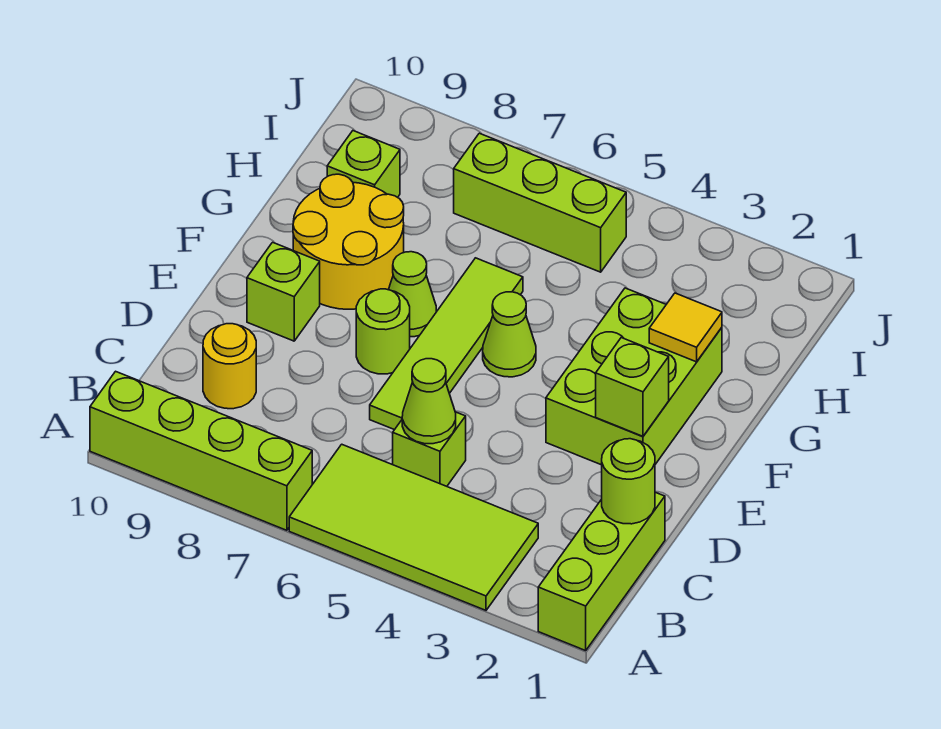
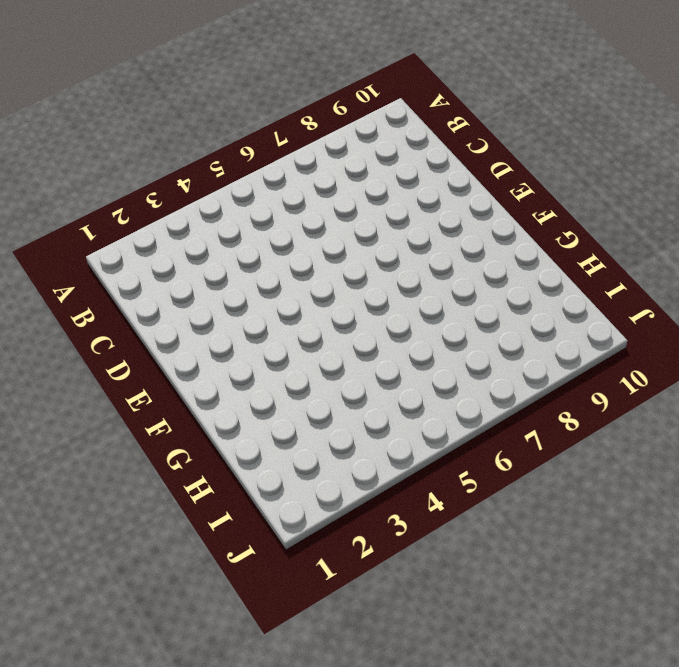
none -> lime brick A1:C1 level 1
none -> lime tile A3:B6 level 1
none -> lime brick A7:A10 level 1

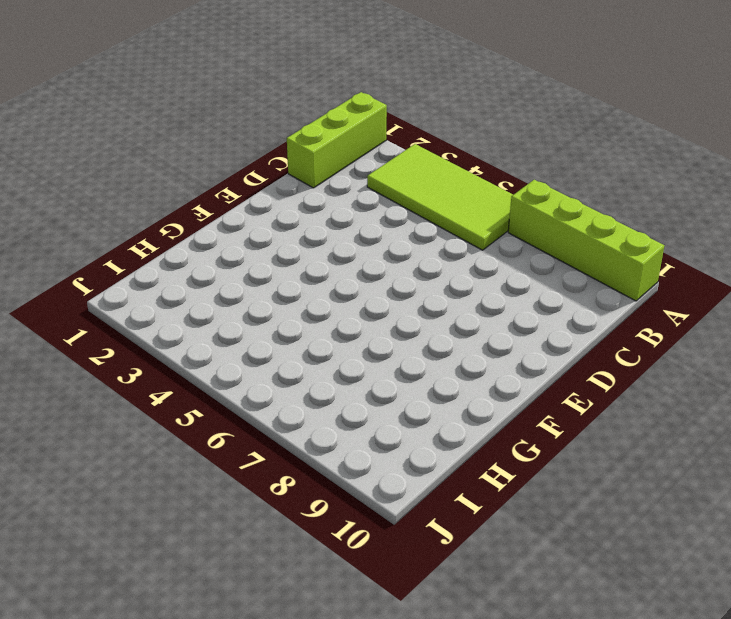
none -> lime brick C5 level 1
none -> yellow round brick C9 level 1
none -> lime tile D6:G6 level 1

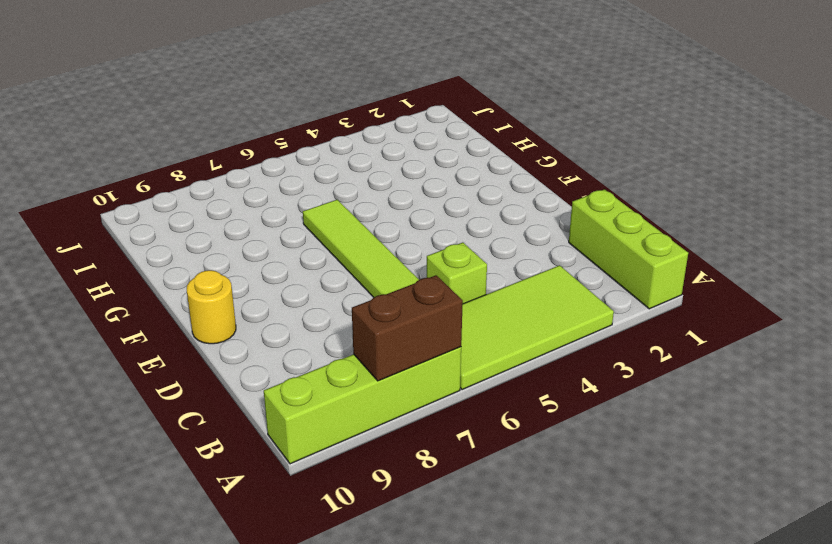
brown brick A7:A8 level 2 -> none
yellow round brick E10 level 1 -> yellow round brick C9 level 1
none -> lime brick E2:G3 level 1
none -> lime round brick E7 level 1
none -> lime brick E9 level 1

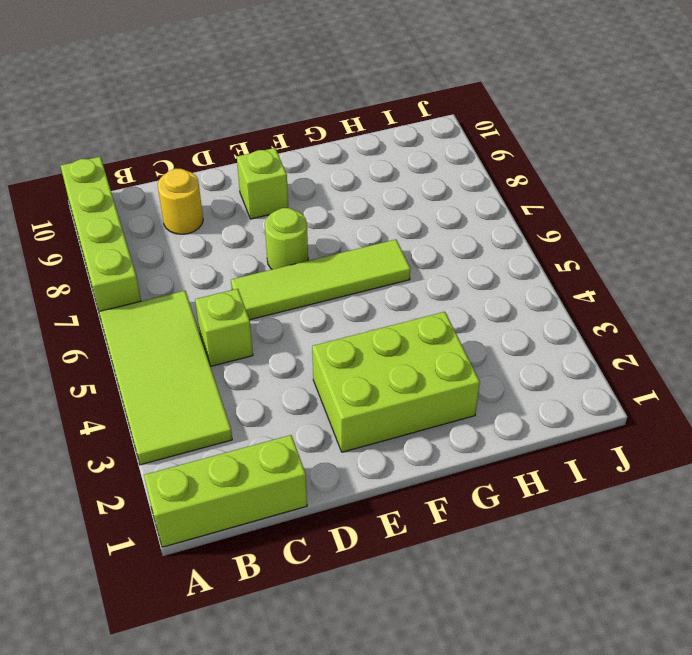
none -> lime cone F5 level 1
none -> lime cone F7 level 1
none -> yellow round brick F8:G9 level 1

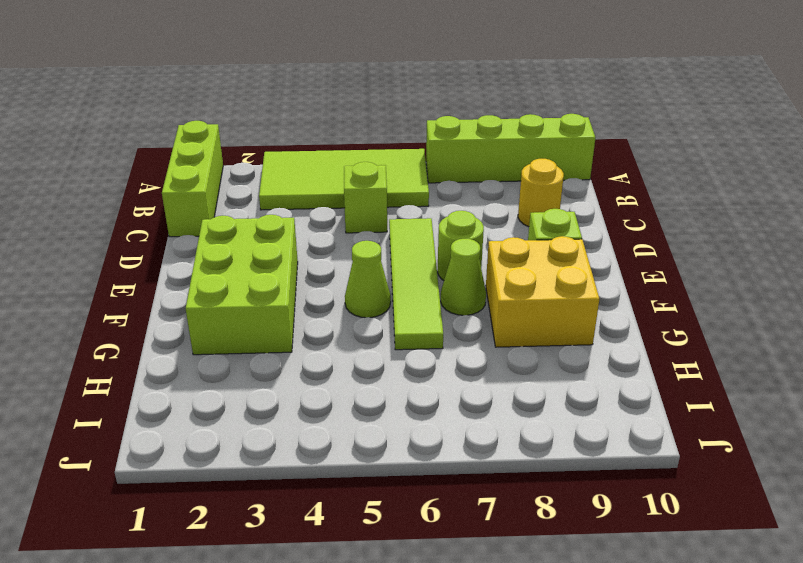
yellow brick F8:G9 level 1 -> yellow round brick F8:G9 level 1
none -> lime brick H9 level 1
none -> lime brick I5:I7 level 1
none -> lime round brick C1 level 2

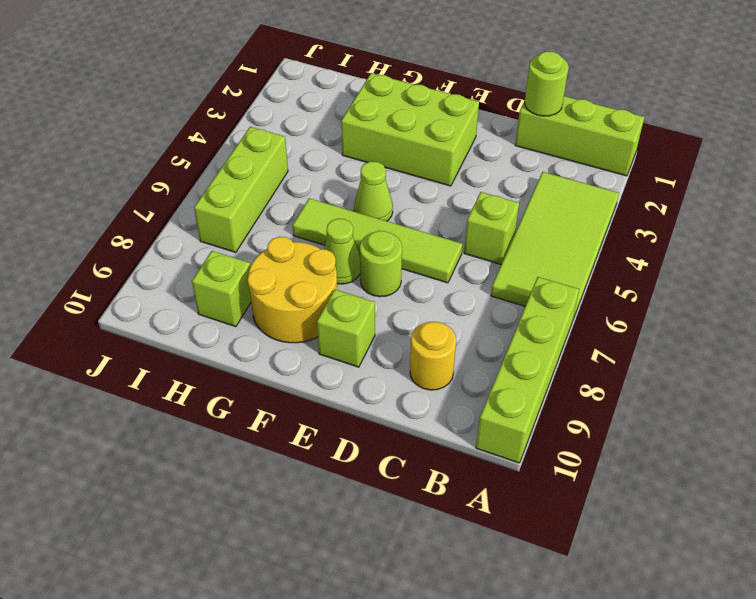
none -> lime cone C5 level 2
none -> lime brick E2 level 2
none -> yellow tile G2 level 2

